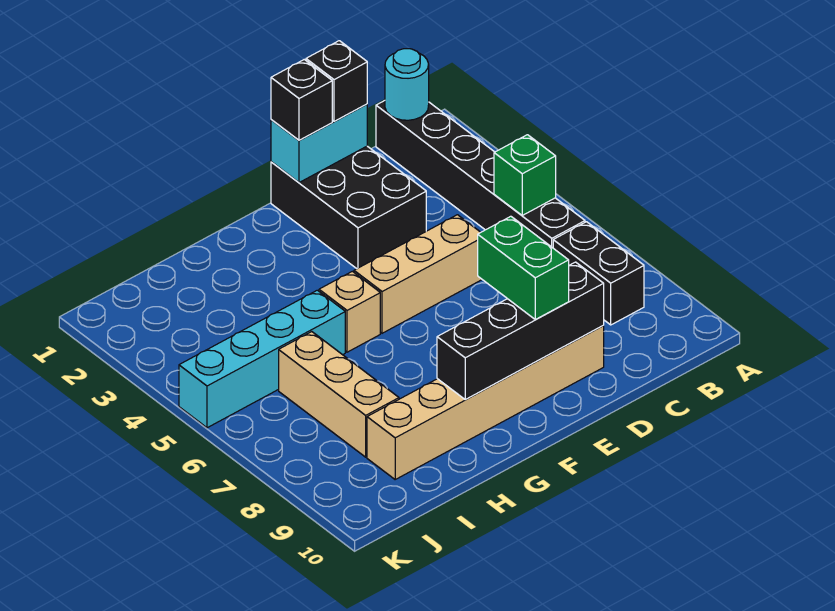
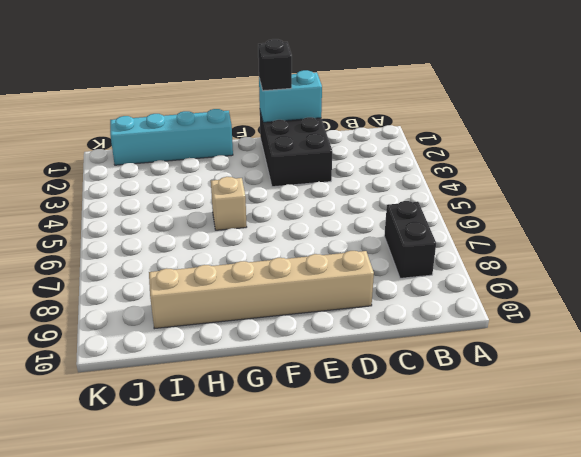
cyan brick G1:J1 level 1 -> cyan brick H5:K5 level 1
none -> black brick B1:B6 level 1
none -> tan brick D5:F5 level 1
none -> tan brick I6:I8 level 1

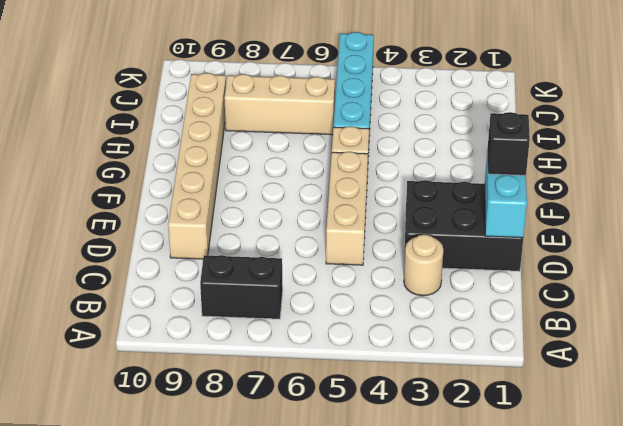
tan round brick C3 level 1 -> none
none -> black brick B1:B6 level 1
none -> cyan round brick B1 level 2
none -> green brick B5 level 2

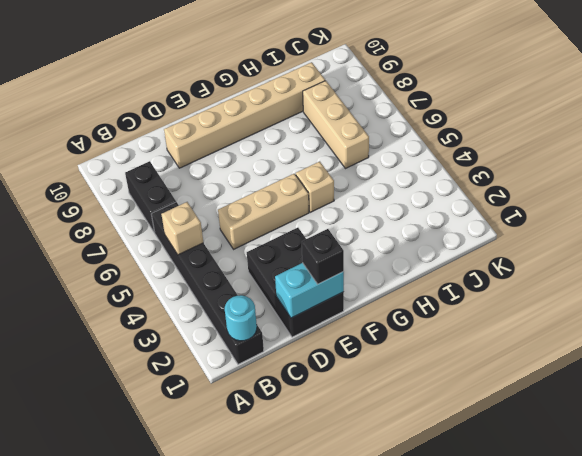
tan brick B5 level 2 -> green brick B5 level 2
none -> cyan brick H5:K5 level 1
none -> black brick D9:G9 level 2
none -> black brick D1 level 3

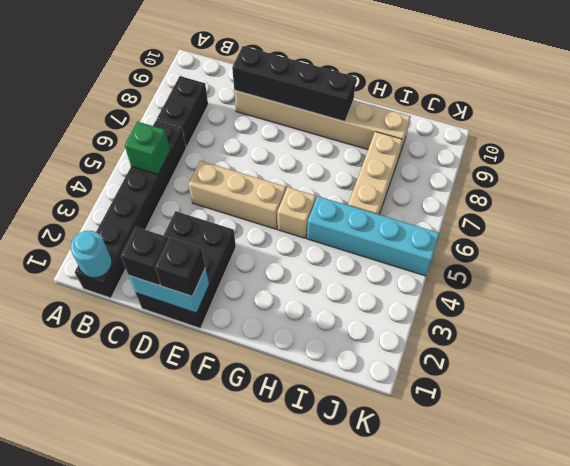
none -> green brick E8:E9 level 3

